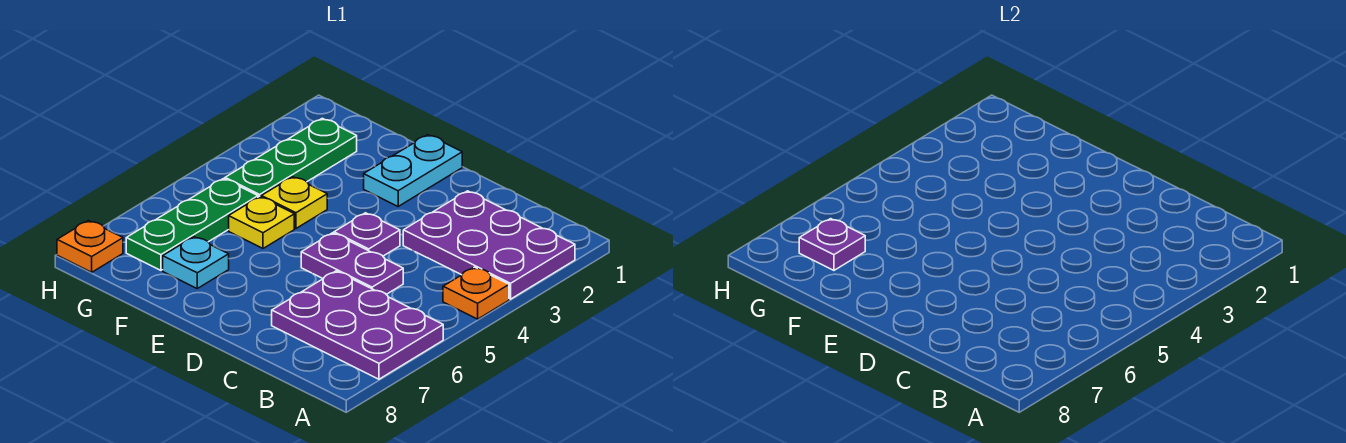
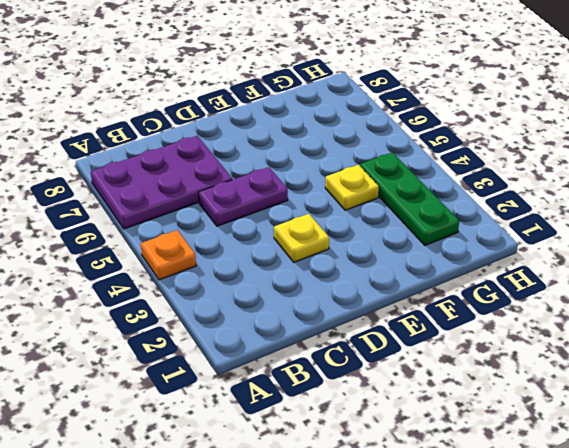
yellow plate D3 level 1 -> yellow plate F5 level 1
none -> purple plate A2:C3 level 1
none -> purple plate D4 level 1
none -> cyan plate E1:E2 level 1

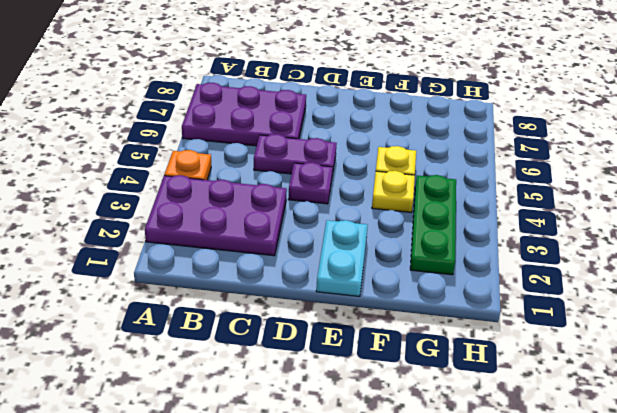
none -> cyan plate F7 level 1
none -> green plate G5:G7 level 1
none -> orange plate H8 level 1

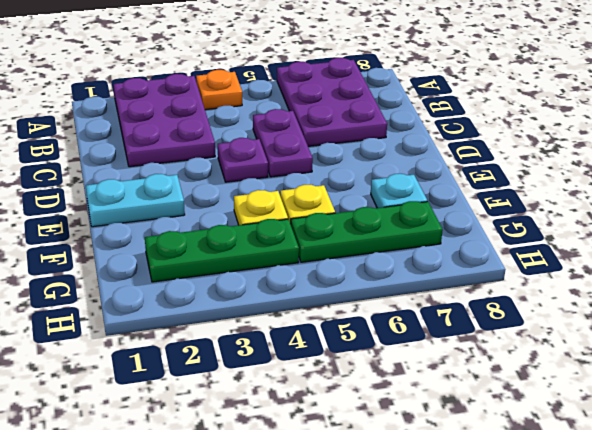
none -> orange plate H8 level 1
none -> purple plate G7 level 2

